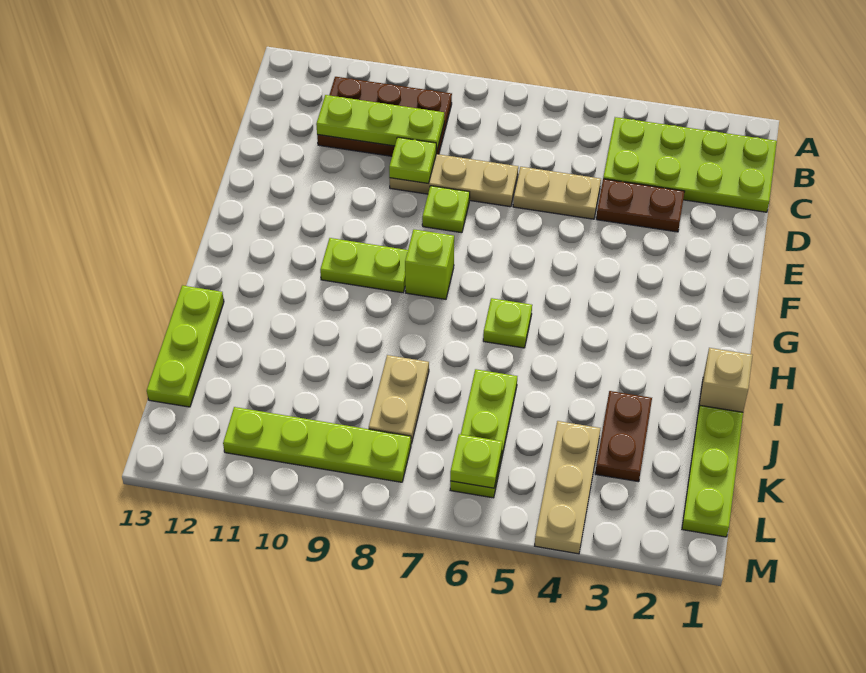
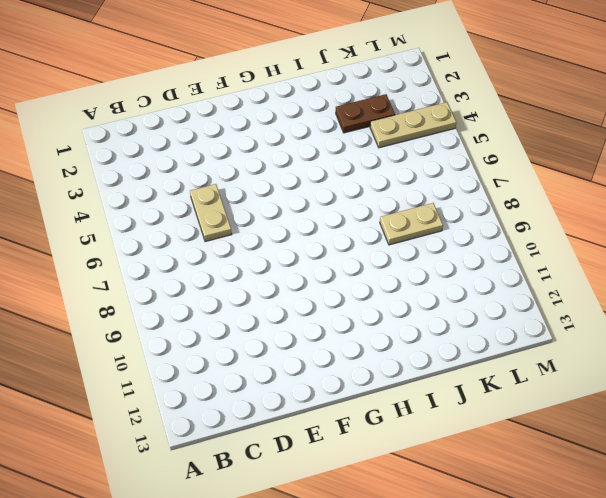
none -> lime plate B1:C4 level 1
none -> brown plate B9:C11 level 1
none -> brown plate D3:D4 level 1

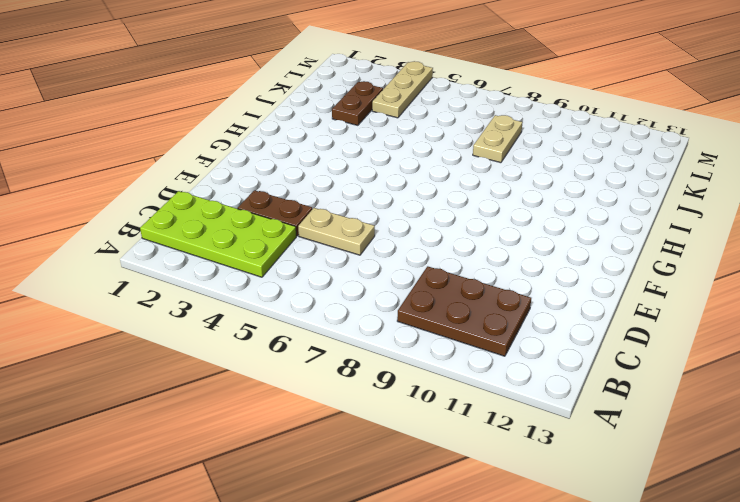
none -> tan plate D7:D9 level 1
none -> lime plate E8 level 1
none -> lime brick G8 level 1

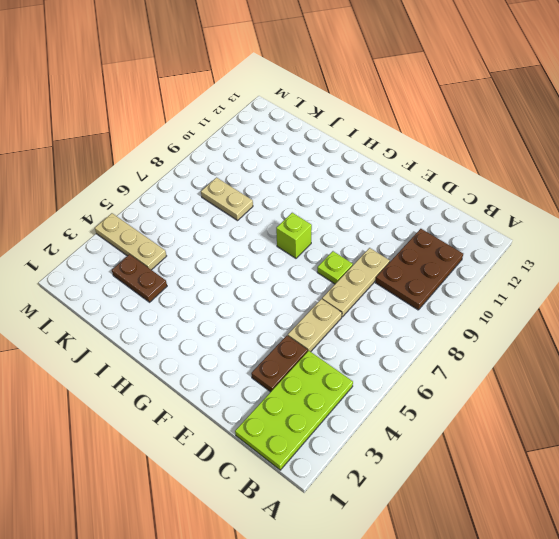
none -> lime plate G9:G10 level 1
none -> lime plate H6 level 1
none -> tan brick I1 level 1

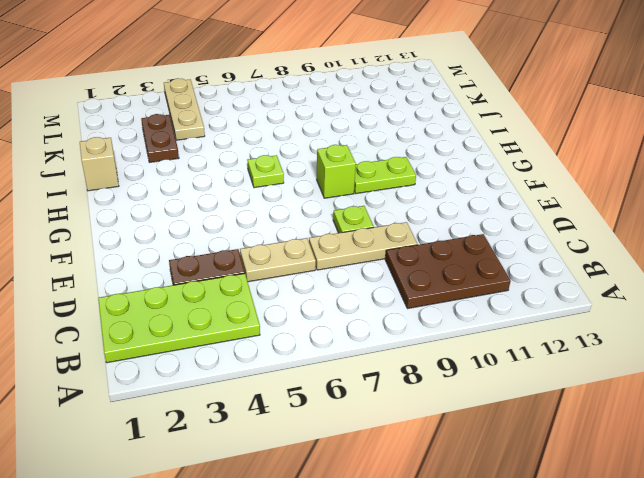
none -> lime plate I13:K13 level 1
none -> lime plate J1:L1 level 1
none -> lime plate J6:L6 level 1

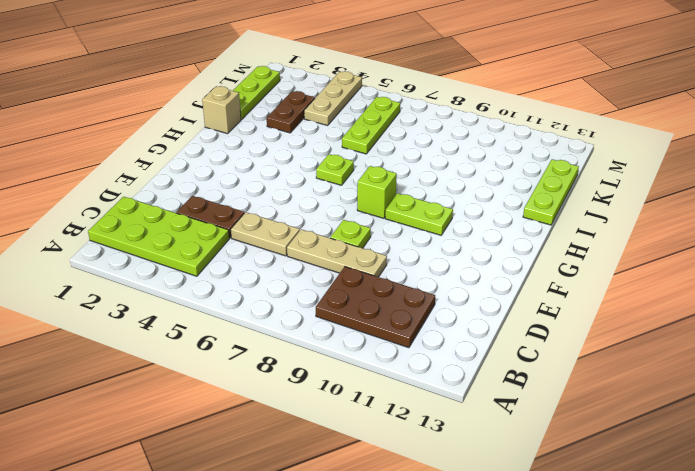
none -> tan plate J8:K8 level 1
none -> lime plate L8:L11 level 1
none -> lime plate C9:C11 level 2

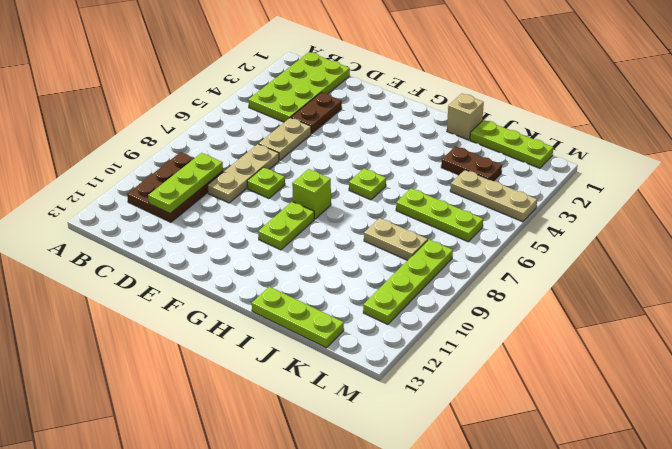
none -> lime plate D9 level 2
none -> lime plate L6 level 2

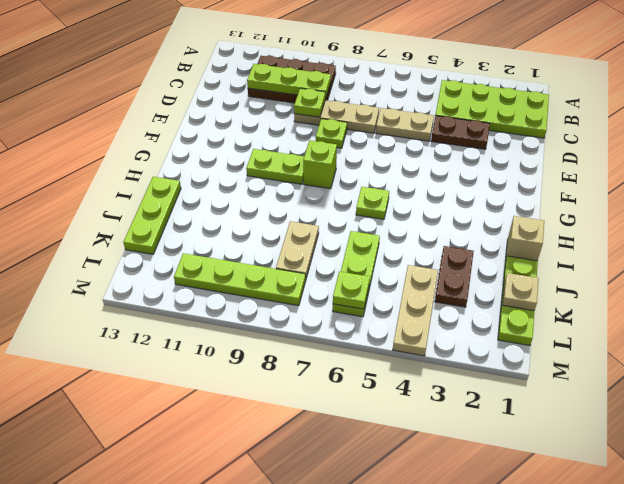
tan plate K1 level 2 -> none

